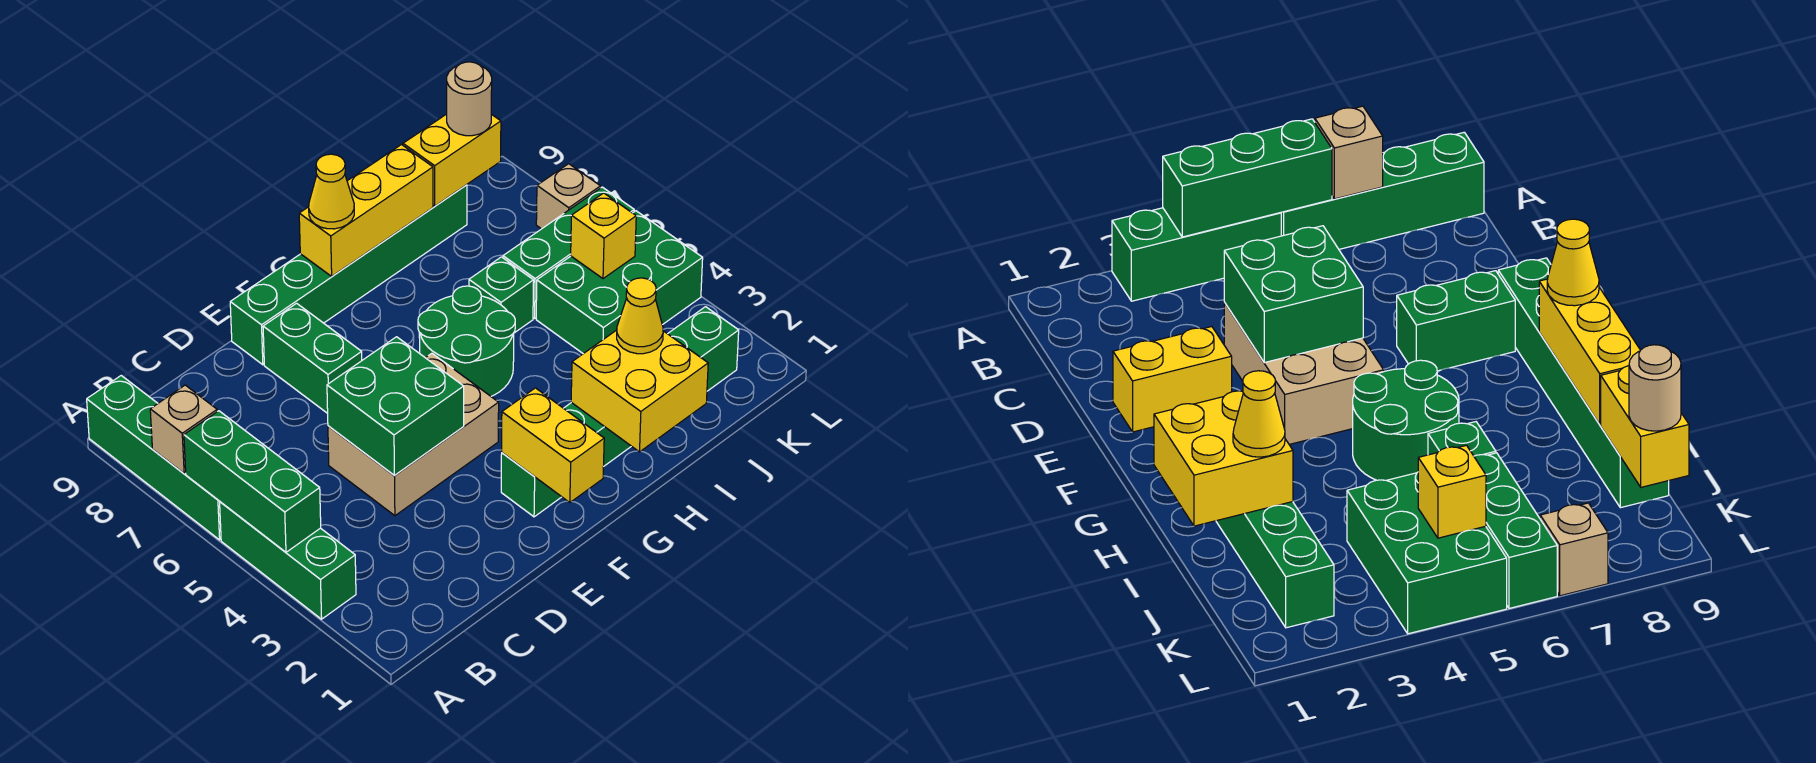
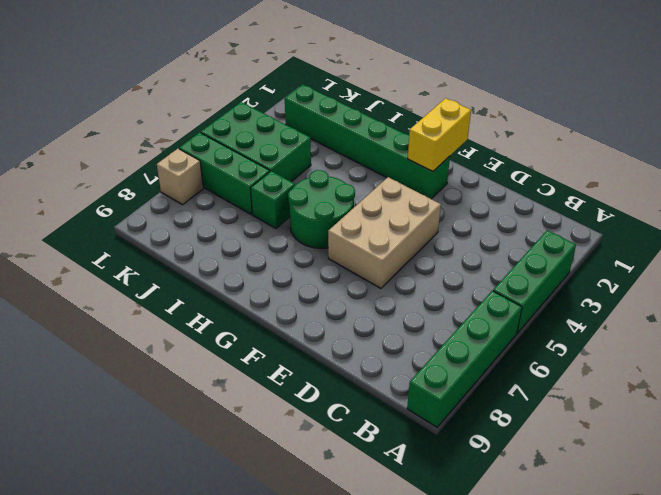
tan brick E4:F6 level 1 -> tan brick D4:F5 level 1
none -> green brick E7:E8 level 1
none -> green brick E9:J9 level 1
none -> green brick A4:A6 level 2

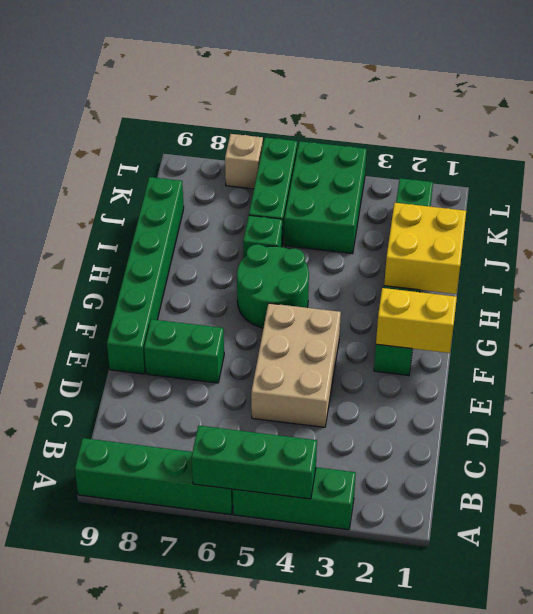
none -> tan brick A7 level 2
none -> green brick D4:E5 level 2
none -> yellow brick G9:I9 level 2

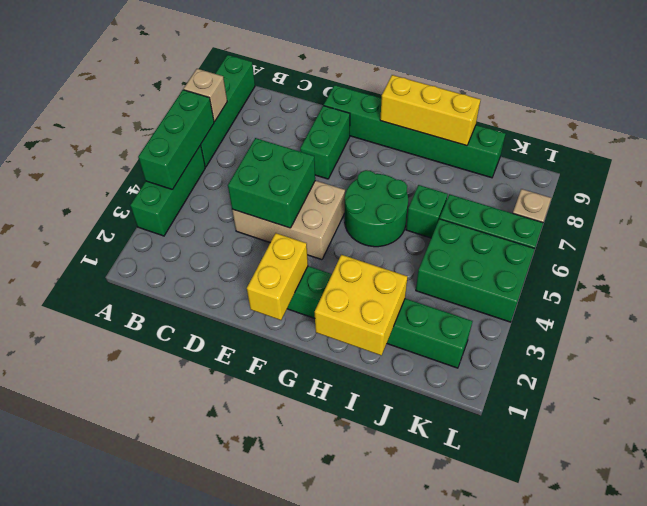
none -> yellow brick J9:K9 level 2
none -> yellow brick K5 level 2
none -> yellow cone G9 level 3

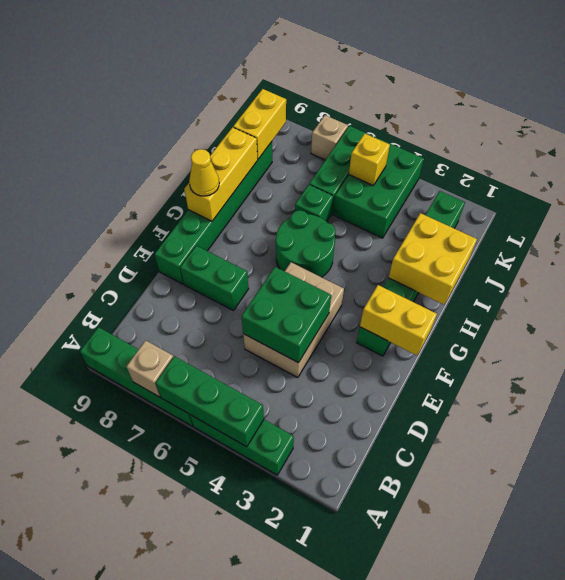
none -> yellow cone I2 level 3
none -> tan round brick K9 level 3

